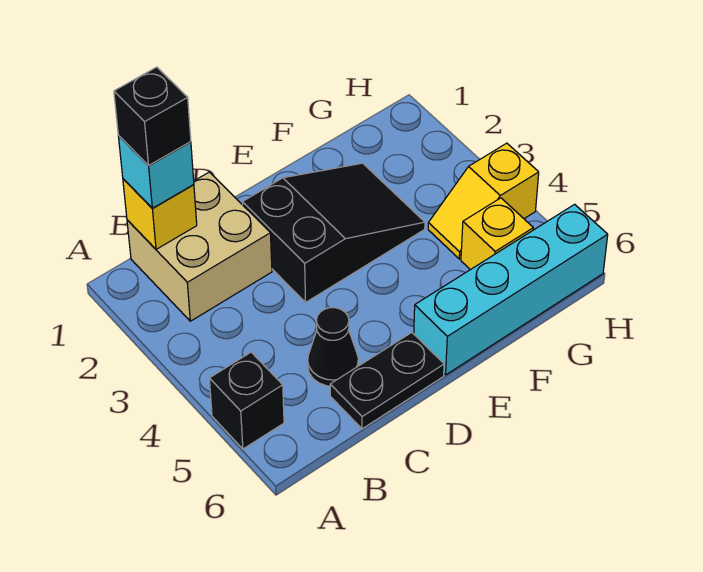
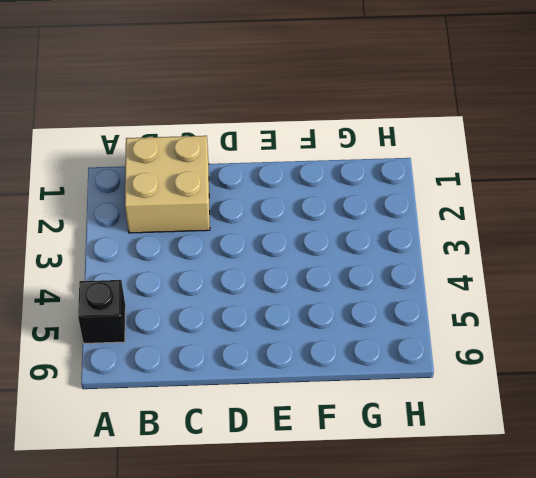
none -> black cone C5 level 1
none -> black plate C6:D6 level 1

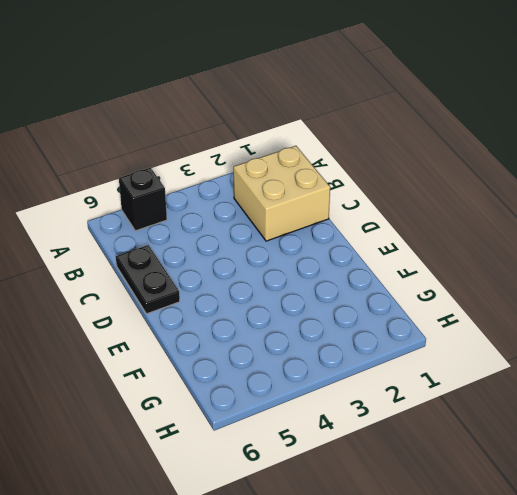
none -> black cone C5 level 1
none -> black slope D2:F3 level 1 top D

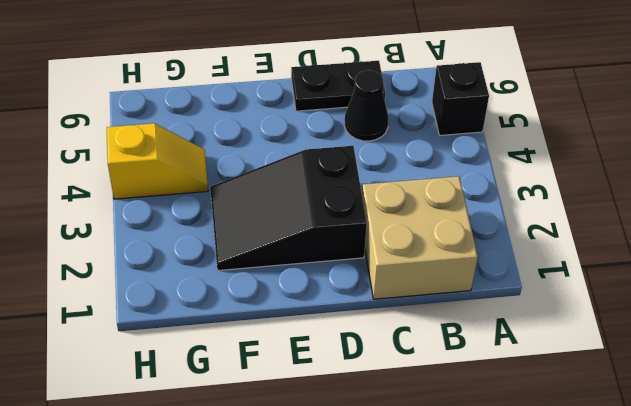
none -> cyan brick E6:H6 level 1
none -> yellow brick G5 level 1

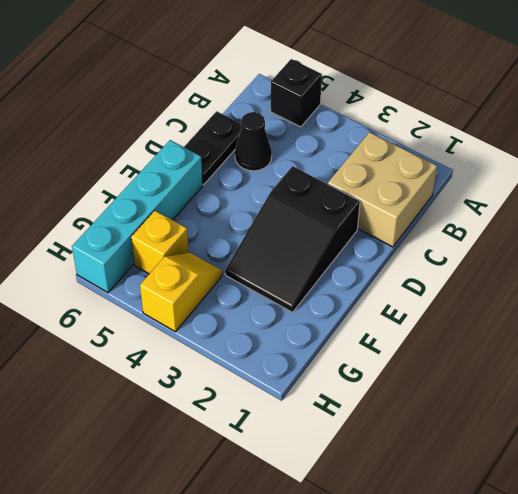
none -> yellow brick B1 level 2
none -> cyan brick B1 level 3

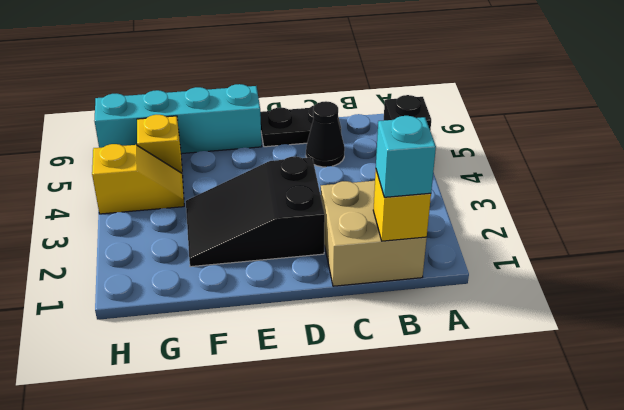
none -> black brick B1 level 4

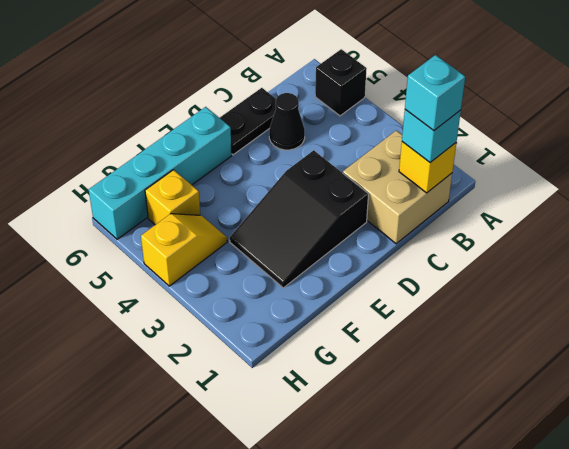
cyan brick B1 level 4 -> black brick B1 level 4

